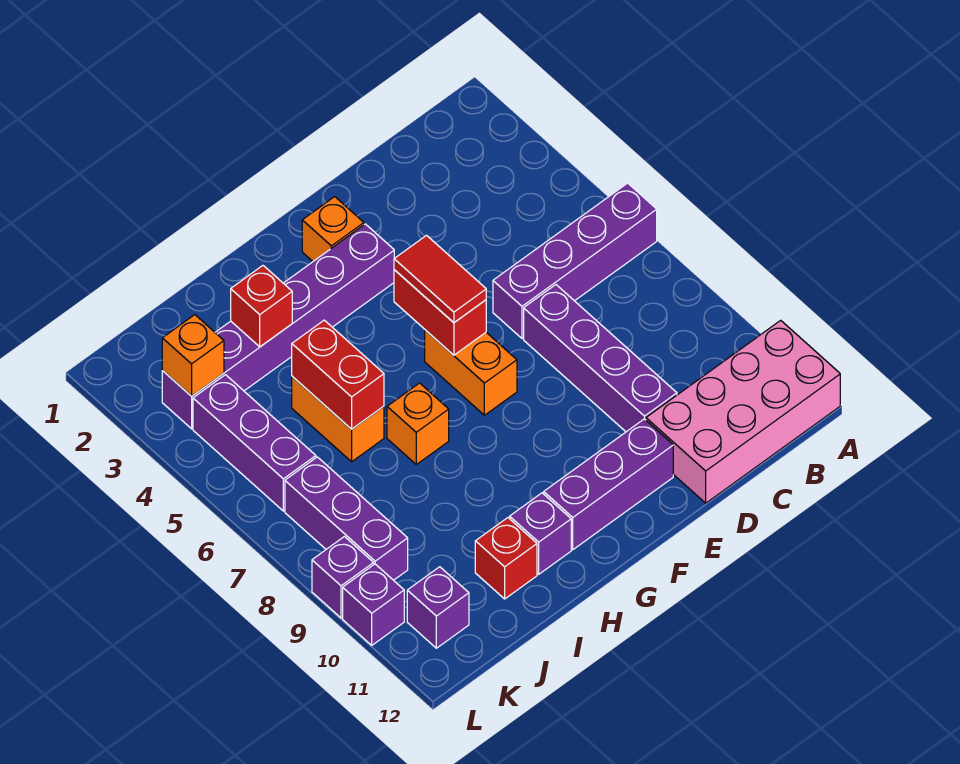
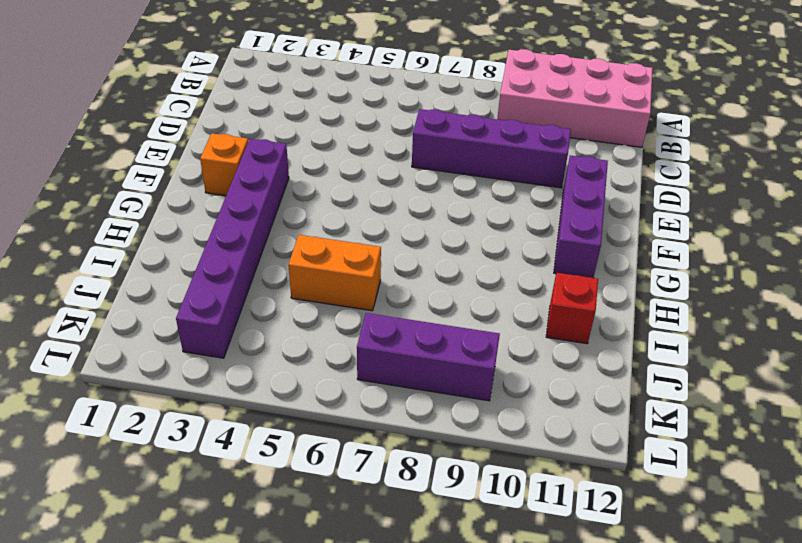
pink brick A9:B12 level 1 -> pink brick A11:D12 level 1
none -> purple brick A6:D6 level 1
none -> orange brick F6:F7 level 1
none -> orange brick H7 level 1

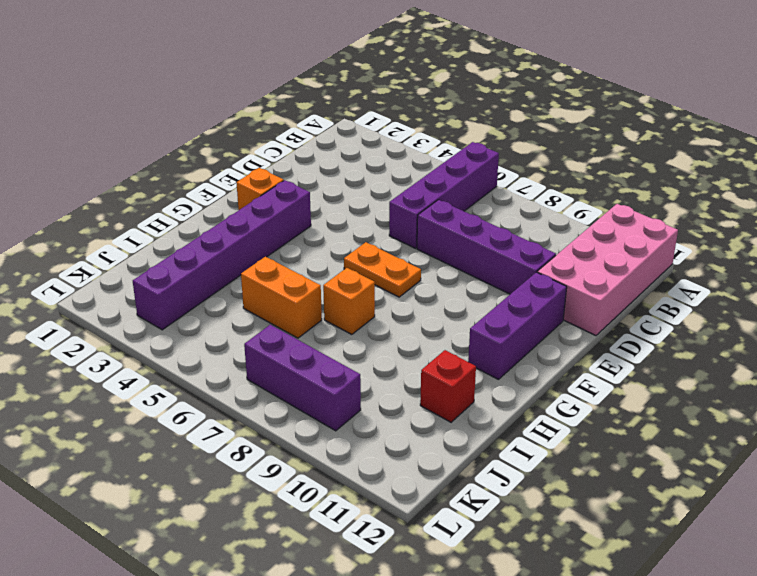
orange plate F6:F7 level 1 -> orange brick F6:F7 level 1
none -> purple brick H11 level 1
none -> purple brick K4:K6 level 1
none -> purple brick K11 level 1

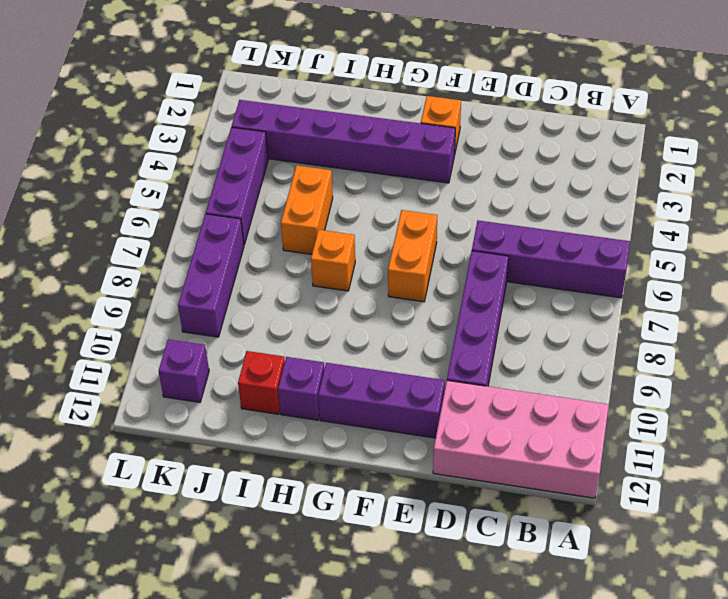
none -> purple brick L9 level 1
none -> purple brick L10 level 1
none -> red brick F5:F6 level 2

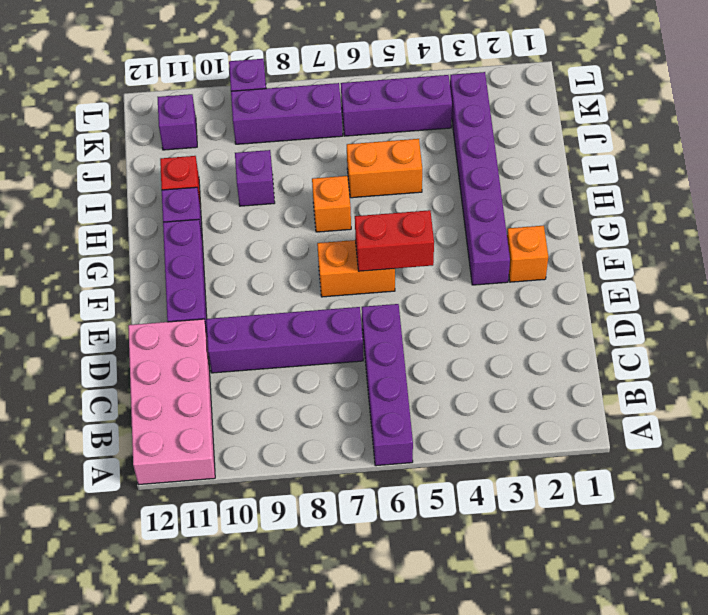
purple brick I9 level 1 -> purple brick L10 level 1
none -> red brick I3 level 2
none -> red brick I5:I6 level 2
none -> orange brick K3 level 2

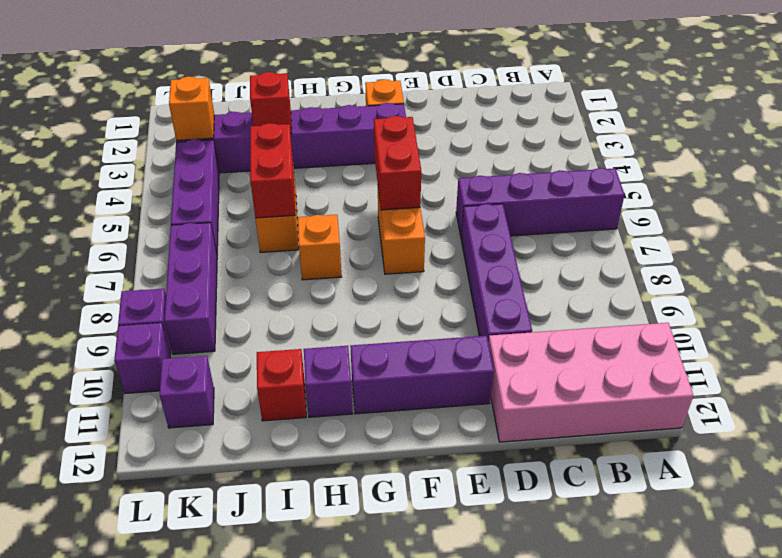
none -> red tile F5:F6 level 3

